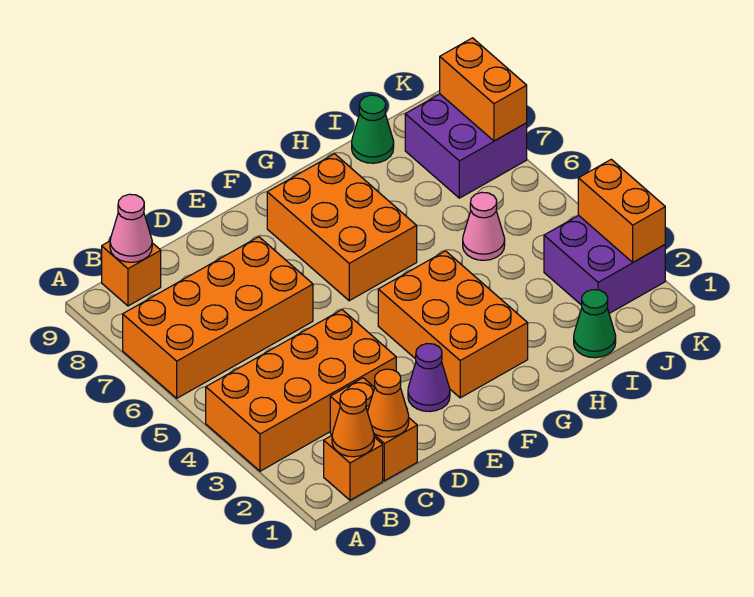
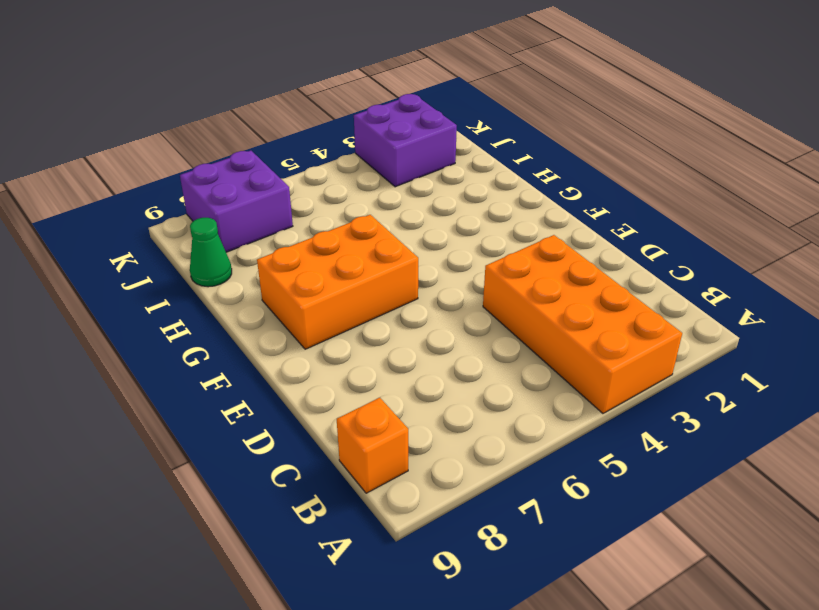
none -> orange brick A6:D7 level 1
none -> orange brick B1 level 1
none -> orange brick C1:C2 level 1

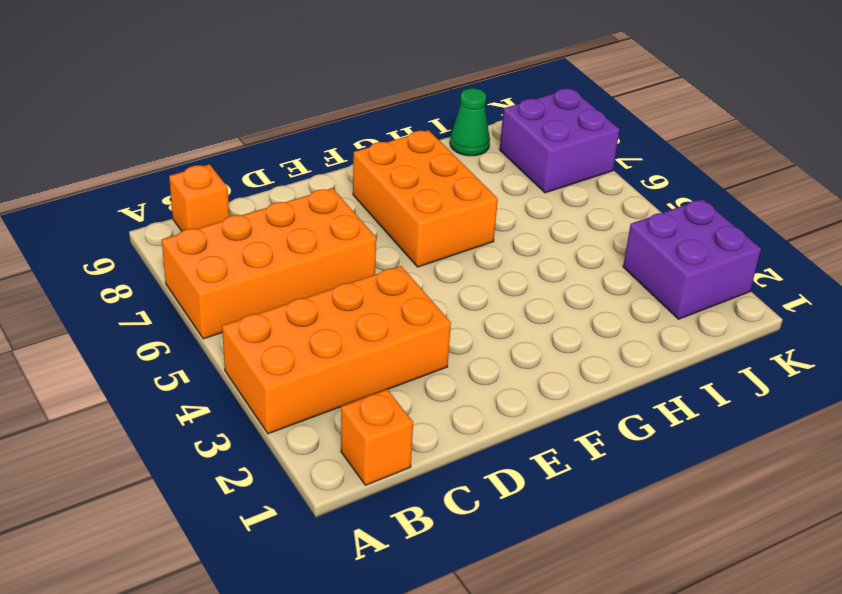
none -> orange brick C1:C2 level 1
none -> purple cone E2 level 1
none -> orange brick F2:G4 level 1

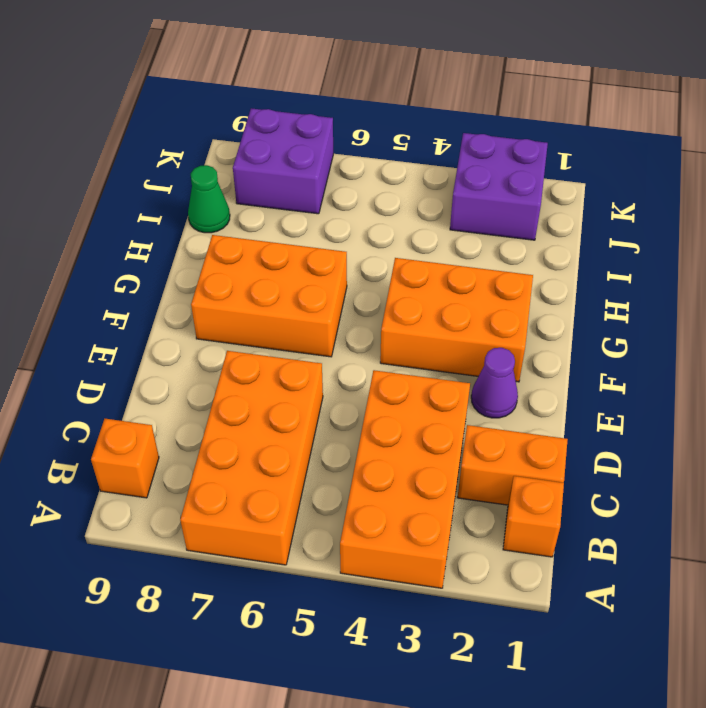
none -> green cone I1 level 1
none -> pink cone I5 level 1
none -> orange cone B1 level 2

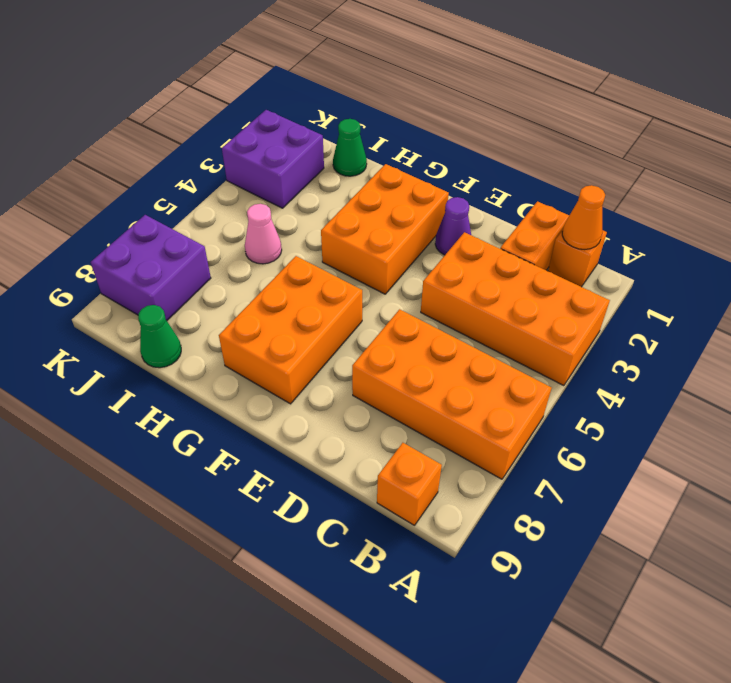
none -> pink cone B9 level 2
none -> orange cone C1 level 2
none -> orange brick K2:K3 level 2

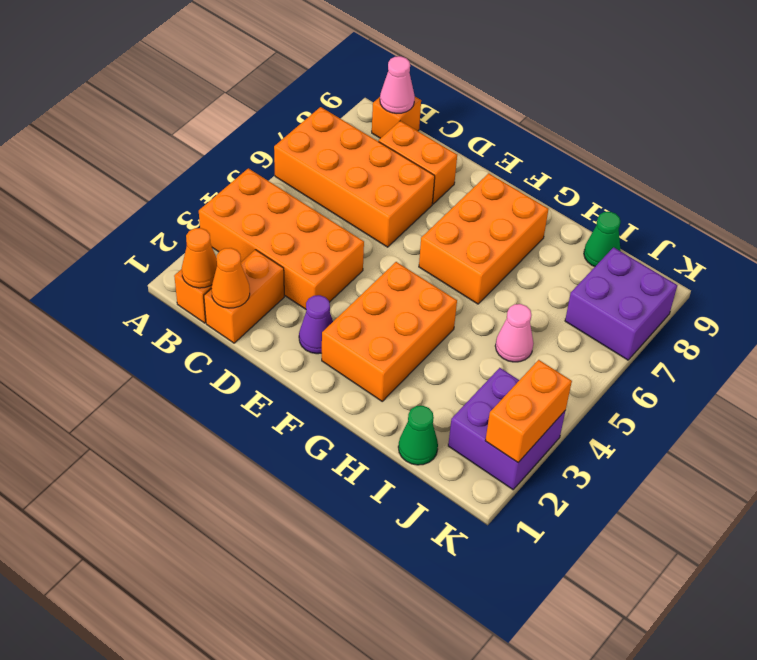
orange brick C8:D8 level 1 -> orange brick K7:K8 level 2

